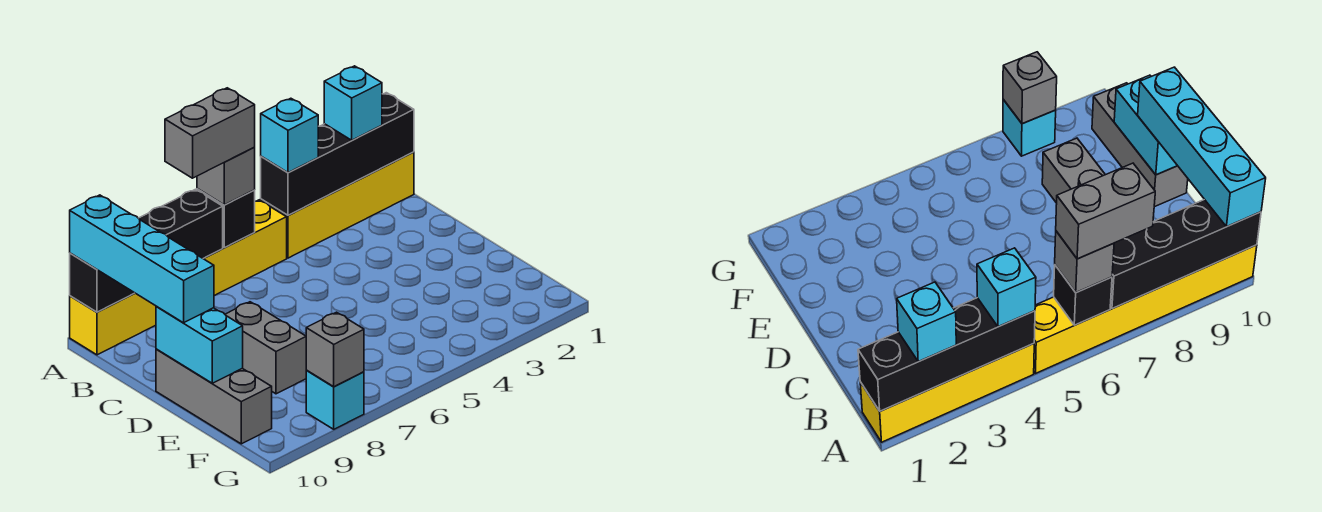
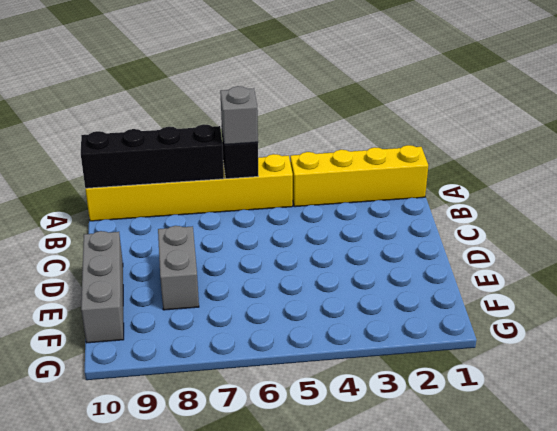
none -> cyan brick G8 level 1
none -> black brick A1:A4 level 2
none -> cyan brick D10:E10 level 2

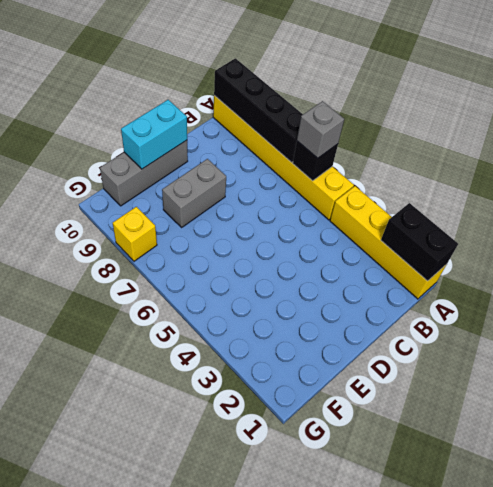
black brick A1:A2 level 2 -> black brick A1:A4 level 2
yellow brick G8 level 1 -> cyan brick G8 level 1
none -> grey brick G8 level 2
none -> cyan brick A2 level 3
none -> cyan brick A4 level 3

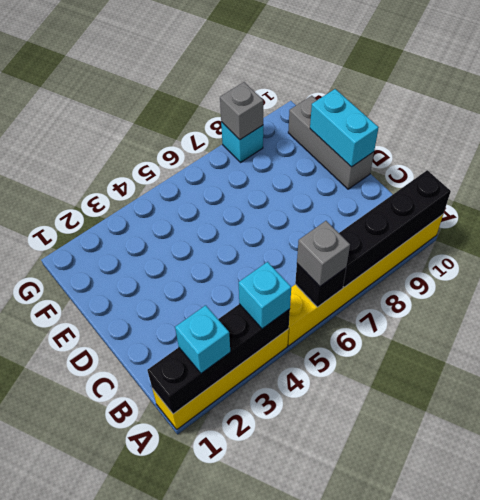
none -> grey brick D8:E8 level 1
none -> cyan brick A10:D10 level 3
none -> grey brick A6:A7 level 4

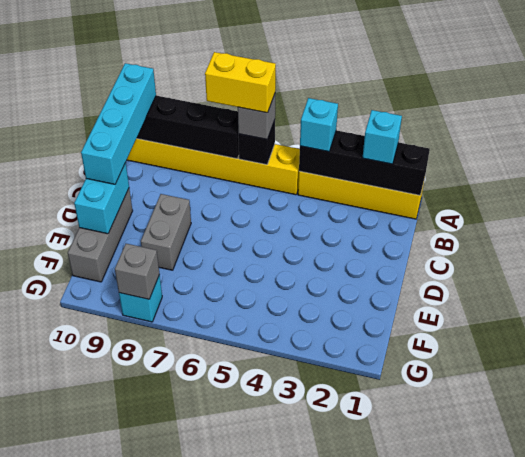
yellow brick A6:A7 level 4 -> grey brick A6:A7 level 4

